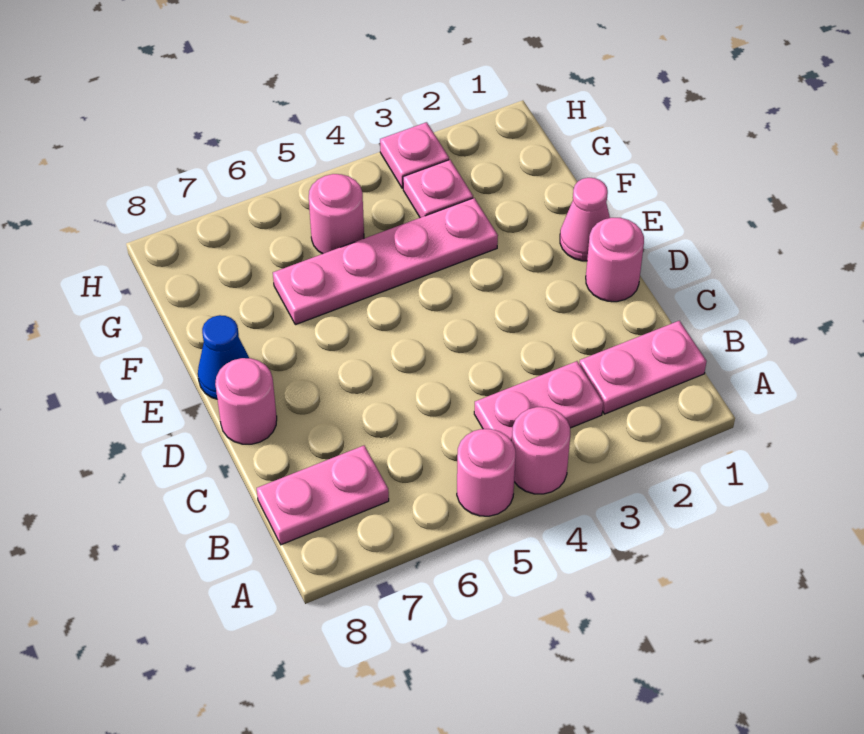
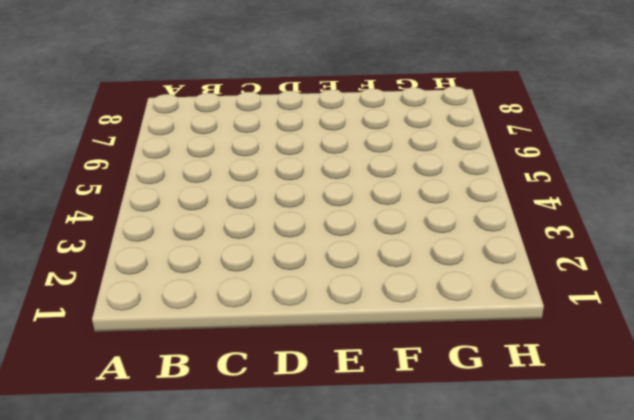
none -> pink round brick A4 level 1
none -> pink round brick A5 level 1
none -> pink plate B1:B2 level 1

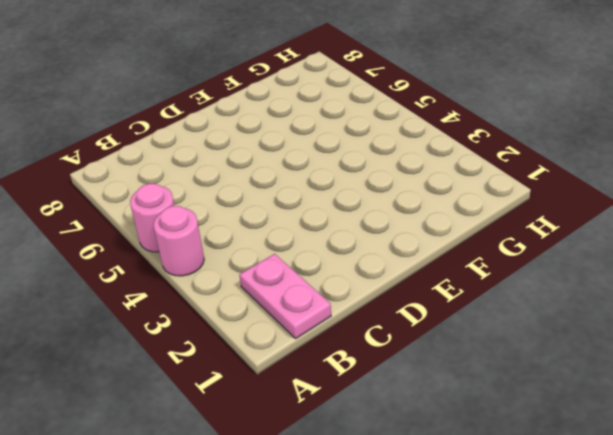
none -> pink plate B3:B4 level 1
none -> pink plate B7:B8 level 1
none -> pink round brick D1 level 1

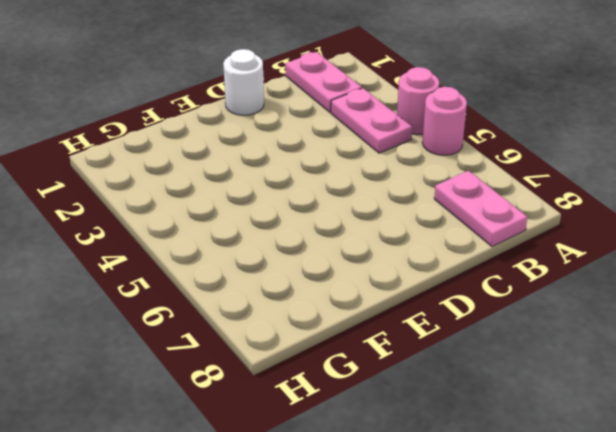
white round brick D1 level 1 -> pink round brick D1 level 1
none -> pink round brick D8 level 1
none -> pink cone E1 level 1
none -> blue cone E8 level 1

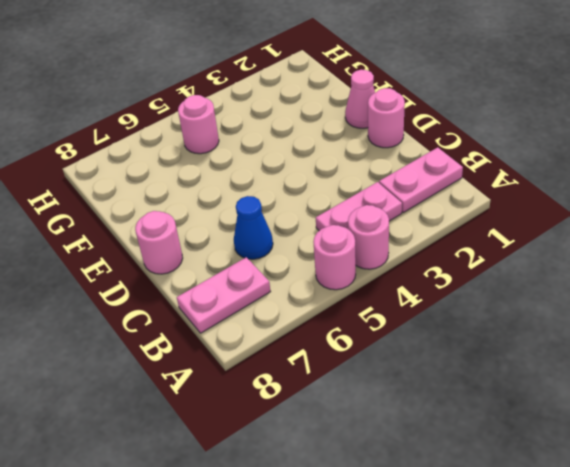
blue cone C6 level 1 -> blue cone E8 level 1
none -> pink plate F3:F6 level 1
none -> pink plate G3 level 1
none -> pink plate H3 level 1

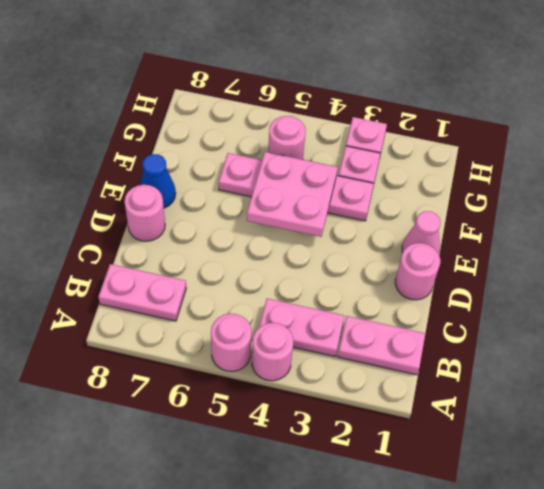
pink plate E4:F5 level 2 -> none

